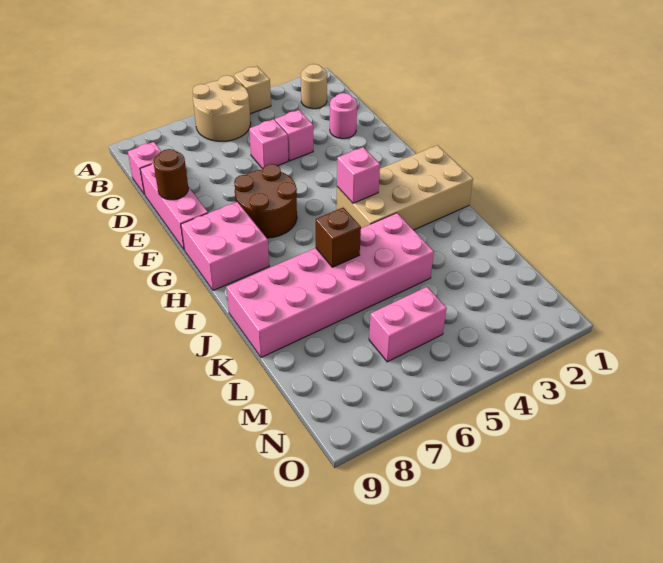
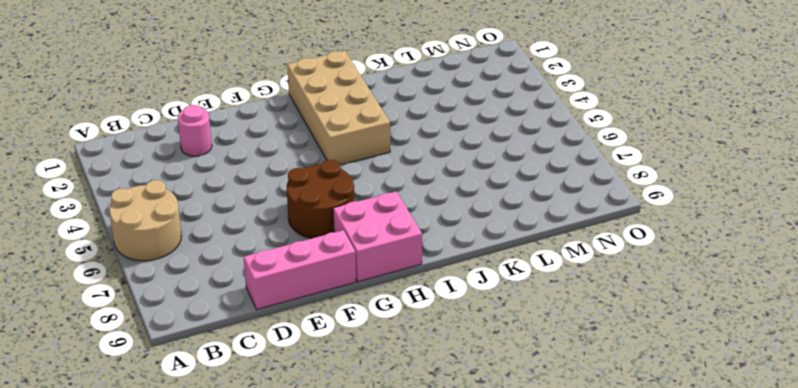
none -> tan brick A4 level 1
none -> tan round brick B2 level 1
none -> pink brick C9 level 1

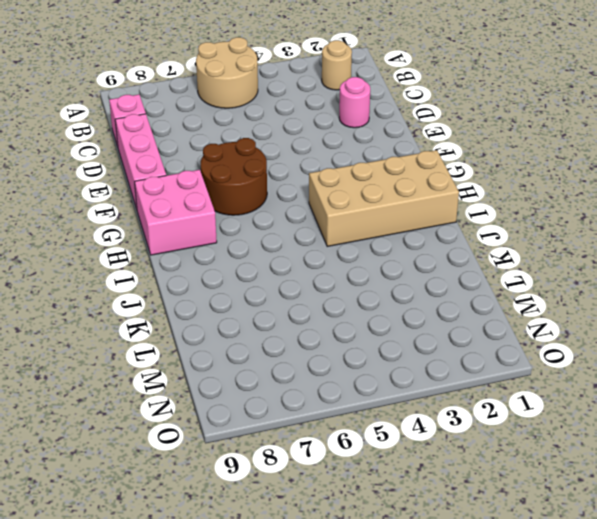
none -> tan brick A4 level 1
none -> pink brick D4 level 1
none -> pink brick D5 level 1

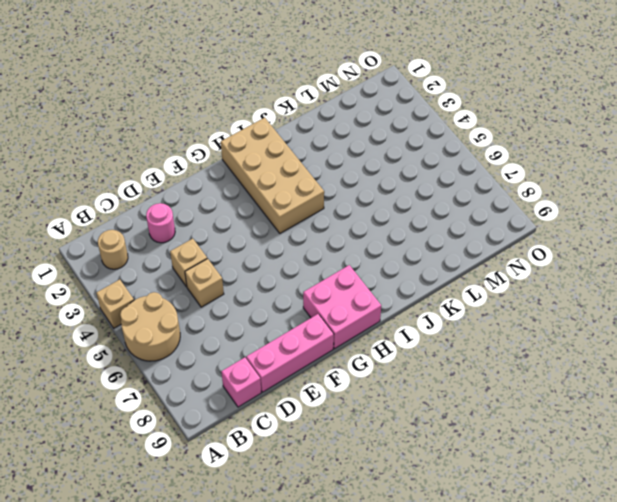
tan brick D4 level 1 -> pink brick D4 level 1
tan brick D5 level 1 -> pink brick D5 level 1
none -> brown round brick F6:G7 level 1
none -> pink brick J4:K9 level 1
none -> pink brick M5:M6 level 1

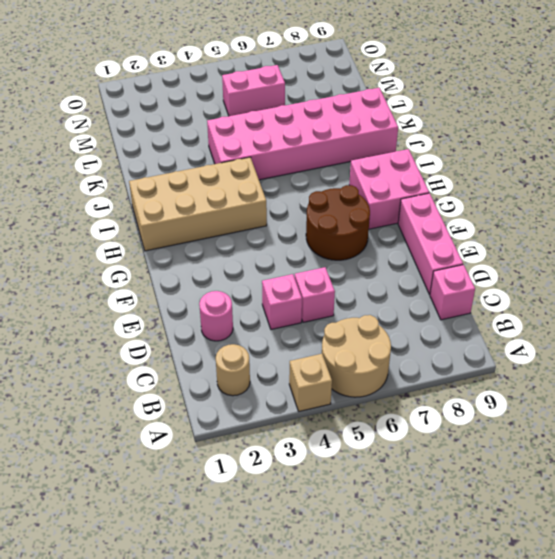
none -> brown round brick E9 level 2
none -> pink brick H4 level 2
none -> brown brick J6 level 2

